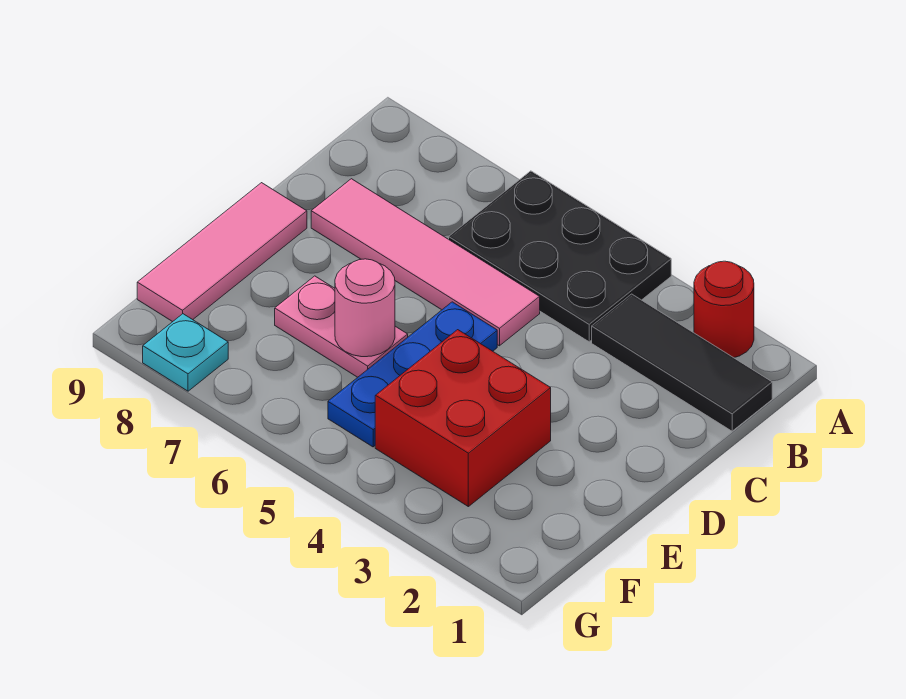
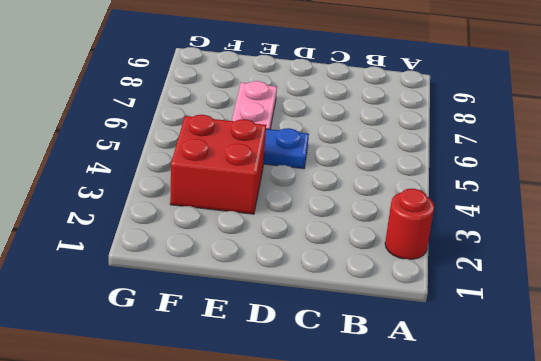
none -> black plate A4:B6 level 1
none -> black tile B1:B3 level 1

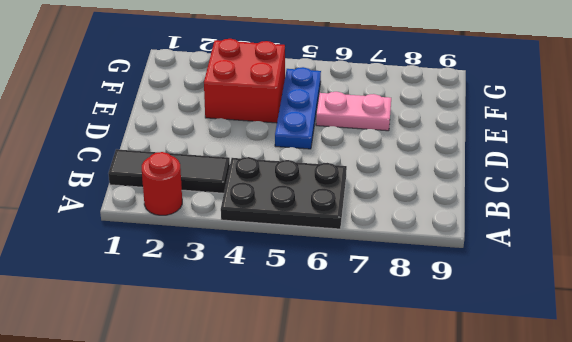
none -> pink tile C5:C8 level 1
none -> pink tile D9:F9 level 1

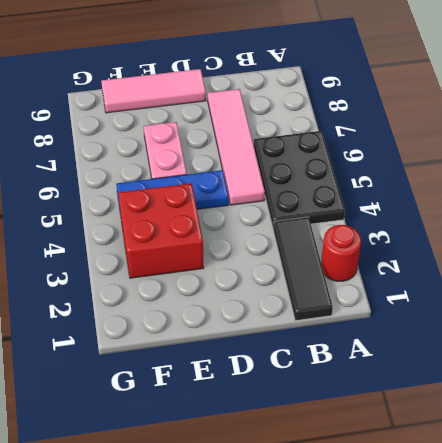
none -> cyan plate G8 level 1
none -> pink round brick E6 level 2

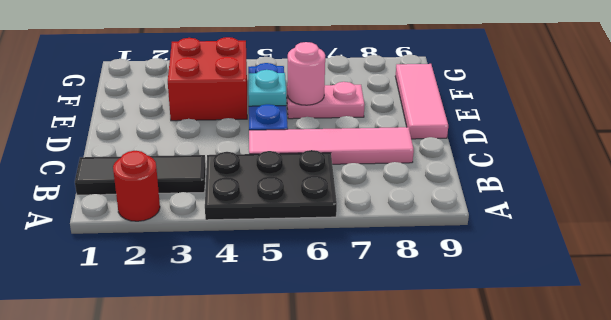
cyan plate E5 level 2 -> cyan plate G8 level 1

